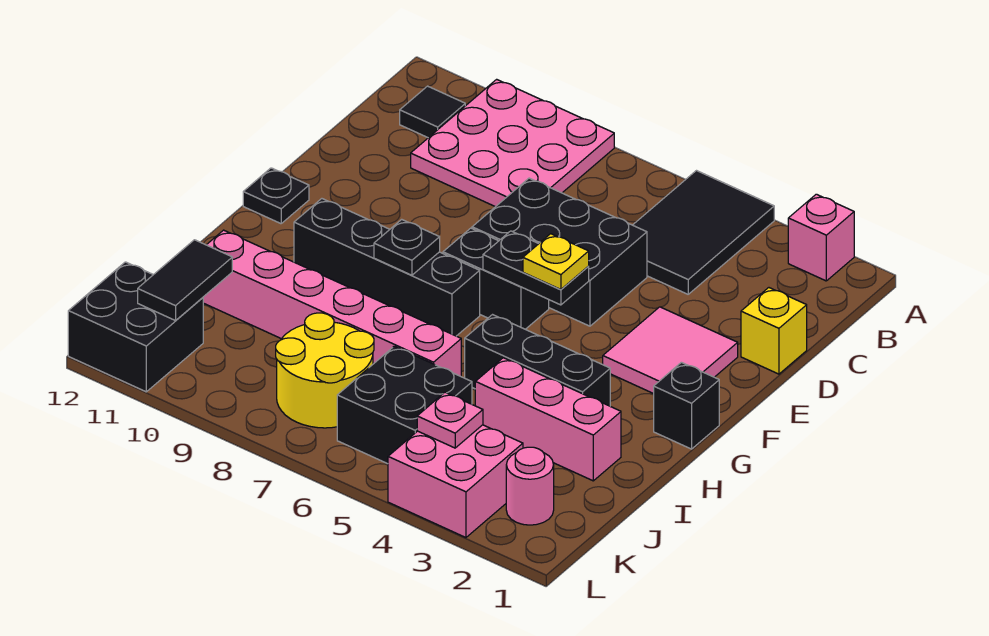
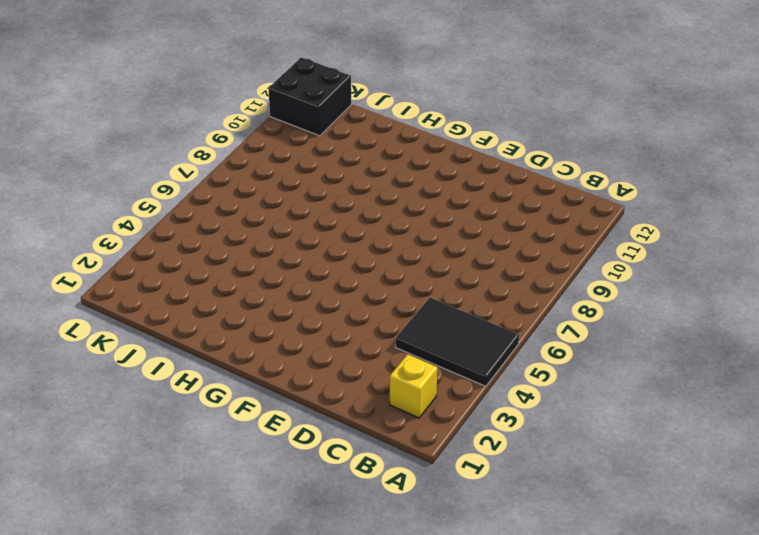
yellow brick B2 level 1 -> yellow brick D1 level 1
none -> pink brick A2 level 1
none -> pink plate A8:C10 level 1
none -> black tile B11 level 1

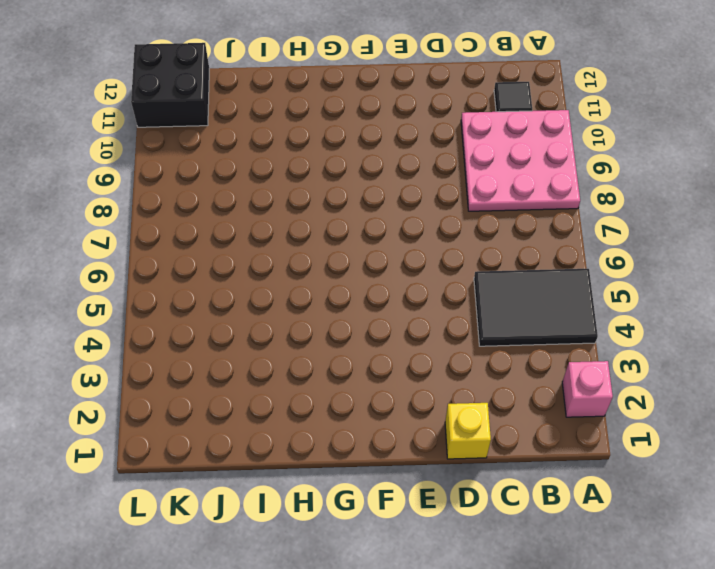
none -> black brick D5:E7 level 1
none -> pink tile E2:F3 level 1
none -> black brick F6:F7 level 1

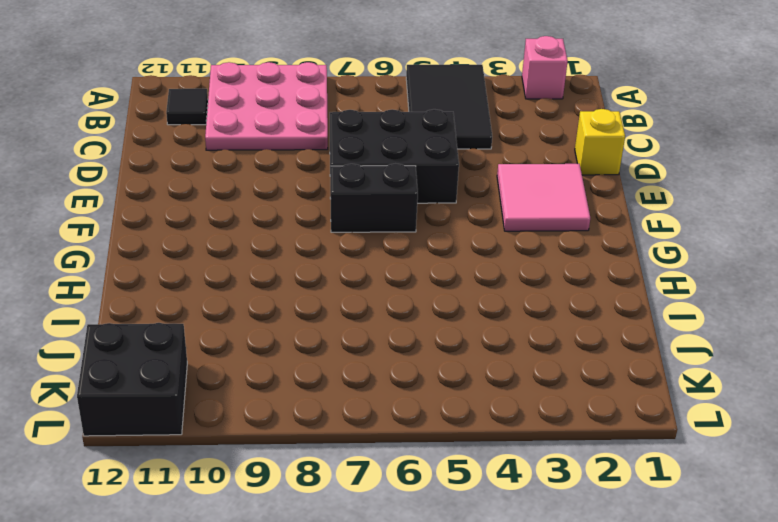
none -> black plate F12 level 1
none -> black brick G1 level 1
none -> black brick G7:G10 level 1

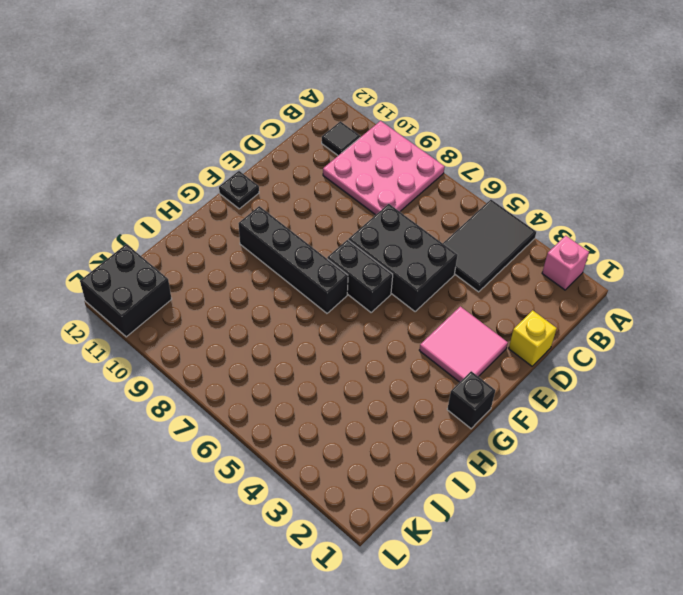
none -> black brick H3:H5 level 1
none -> pink brick I2:I4 level 1
none -> pink brick I6:I11 level 1

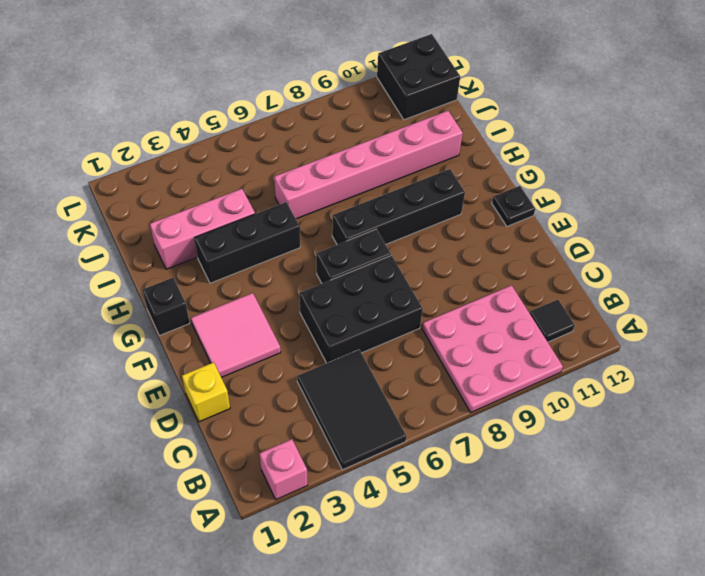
none -> black brick J5:K6 level 1
none -> yellow round brick J7:K8 level 1
none -> pink round brick K2 level 1

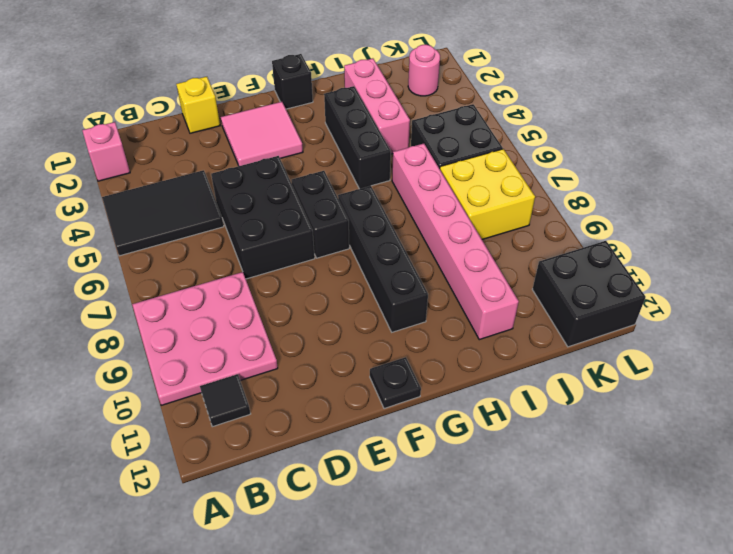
yellow brick J7:K8 level 1 -> yellow round brick J7:K8 level 1
none -> pink brick K3:L4 level 1
none -> black plate F5:F6 level 2
none -> black plate G8 level 2

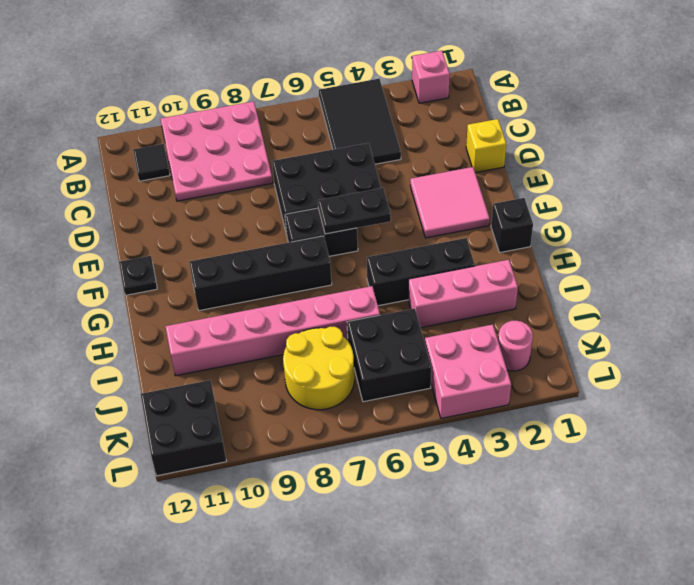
none -> black plate G8 level 2
none -> black tile J11:K11 level 2
none -> pink plate K4 level 2

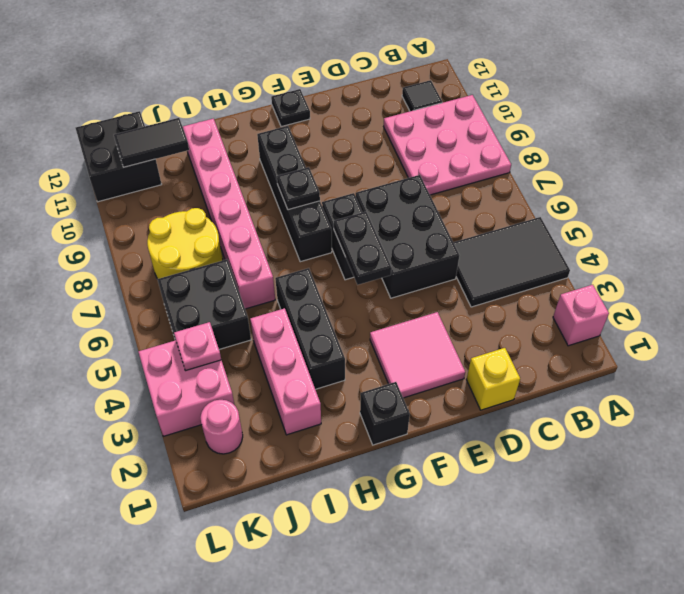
none -> yellow plate F5 level 3

